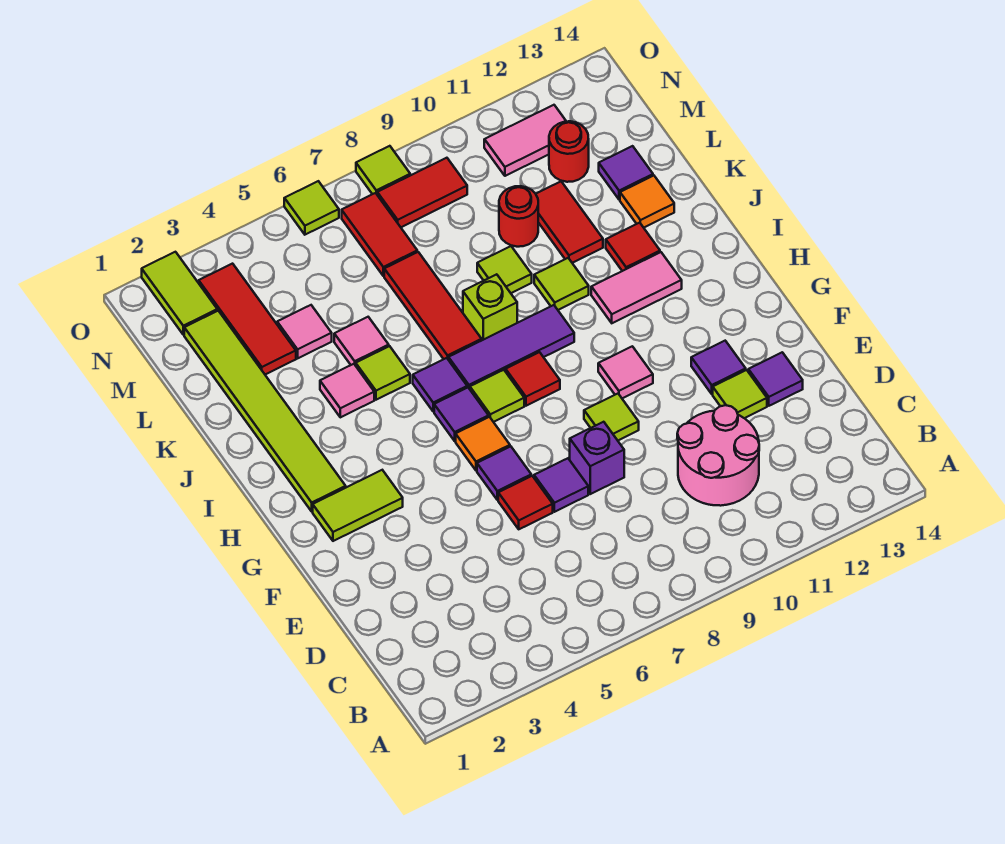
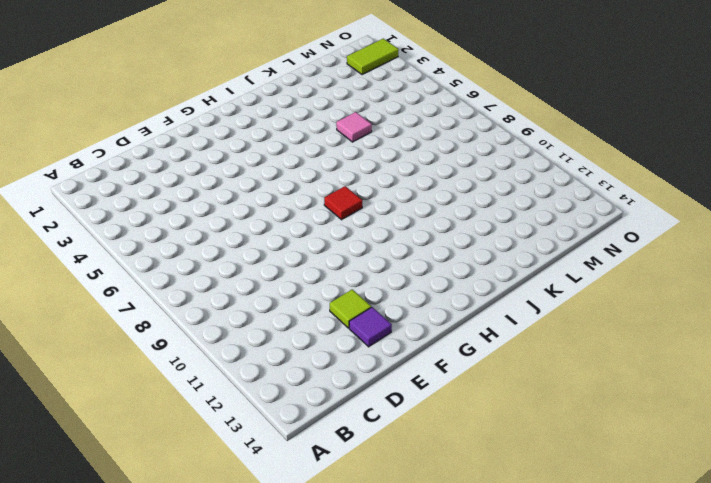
none -> pink round brick C10:D11 level 1
none -> red tile E6 level 1
none -> purple tile E7 level 1
none -> purple brick E8 level 1

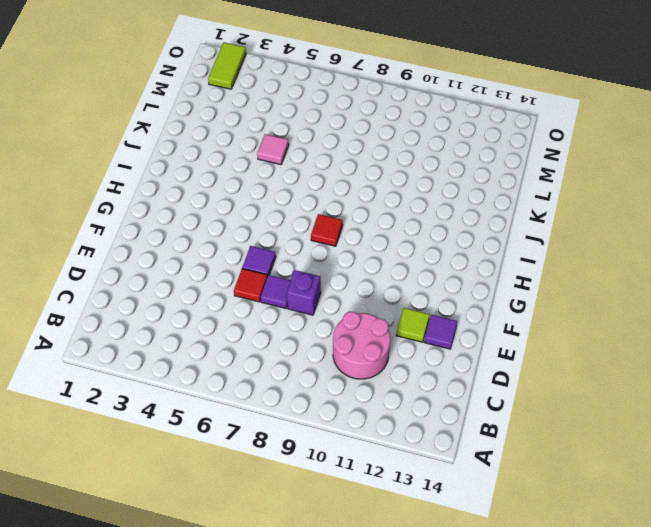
none -> lime tile F9 level 1
none -> purple tile F12 level 1
none -> lime tile G2:G3 level 1
none -> orange tile G6 level 1

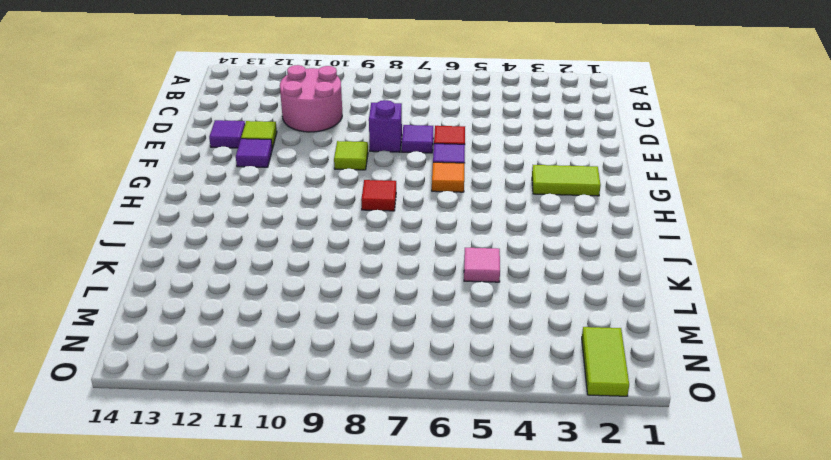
none -> pink tile G10 level 1
none -> lime tile H2:M2 level 1
none -> purple tile H6 level 1
none -> lime tile H7 level 1

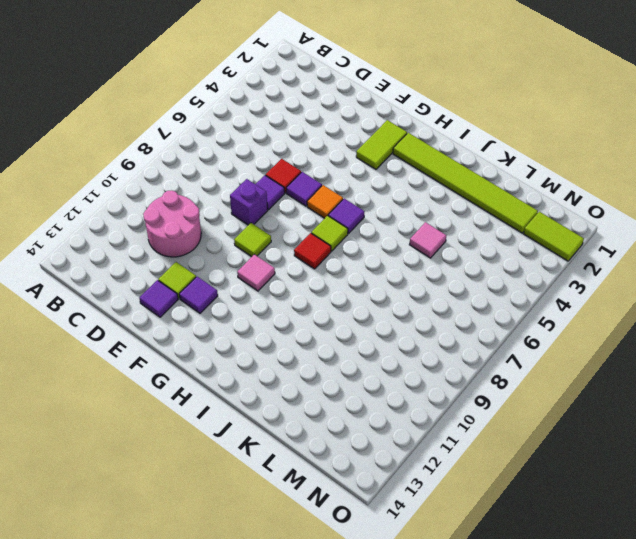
none -> purple tile I6 level 1
none -> purple tile I7:I9 level 1
none -> pink tile I11:I12 level 1
none -> pink tile J4 level 1

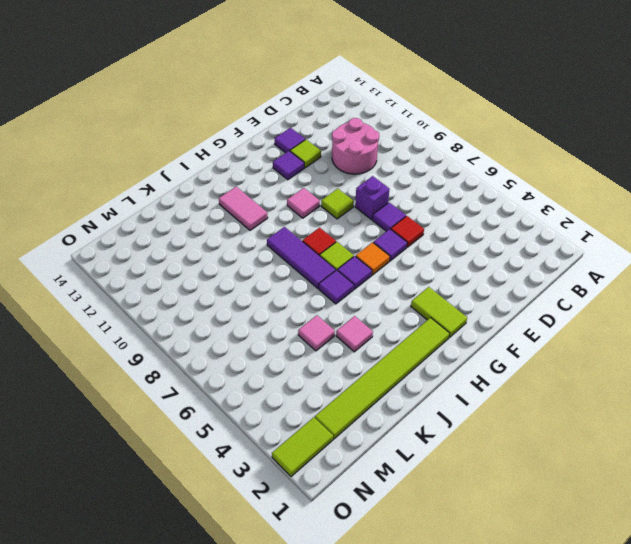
none -> lime tile J5 level 1
none -> red tile J7:L7 level 1
none -> lime brick J8 level 1
none -> lime tile J10 level 1

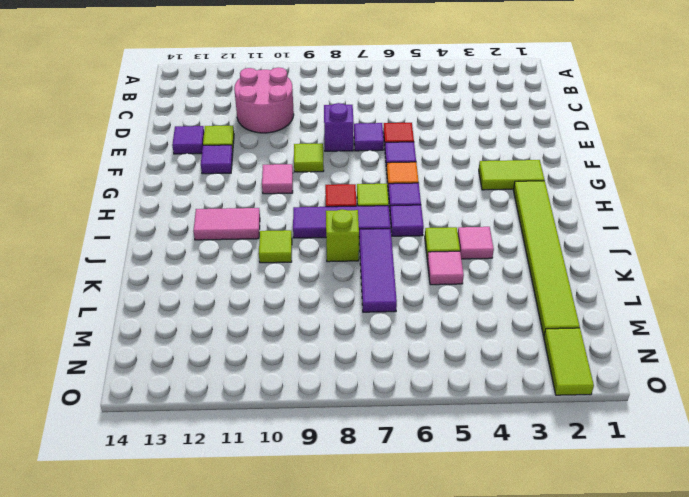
purple tile J7:L7 level 1 -> red tile J7:L7 level 1
none -> red tile J12 level 1
none -> lime tile K9 level 1
none -> red tile K11:L11 level 1
none -> orange tile K13 level 1

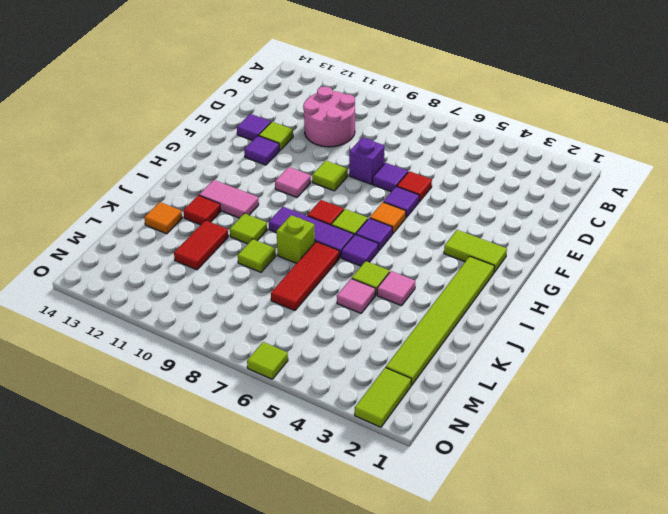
none -> red tile L3:N3 level 1
none -> pink tile L4 level 1
none -> red round brick L10 level 1
none -> purple tile L13 level 1

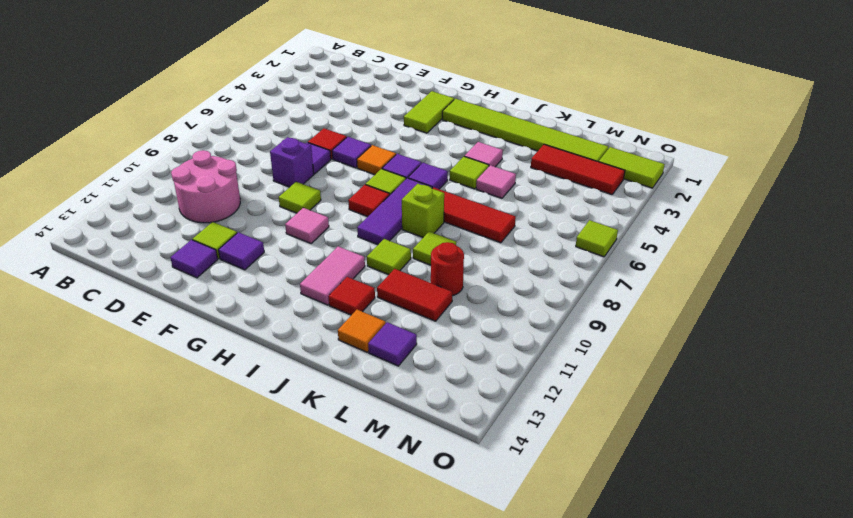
none -> pink tile L4 level 1
none -> red tile M7:N7 level 1
none -> red round brick M12 level 1
none -> red tile N8:N9 level 1

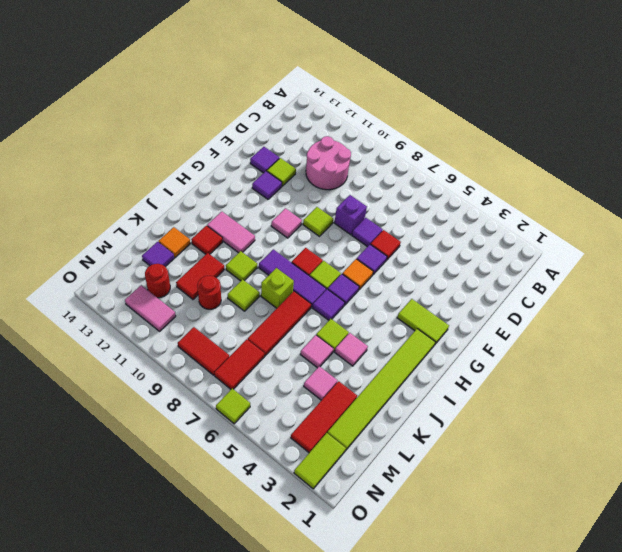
none -> lime tile O8 level 1

